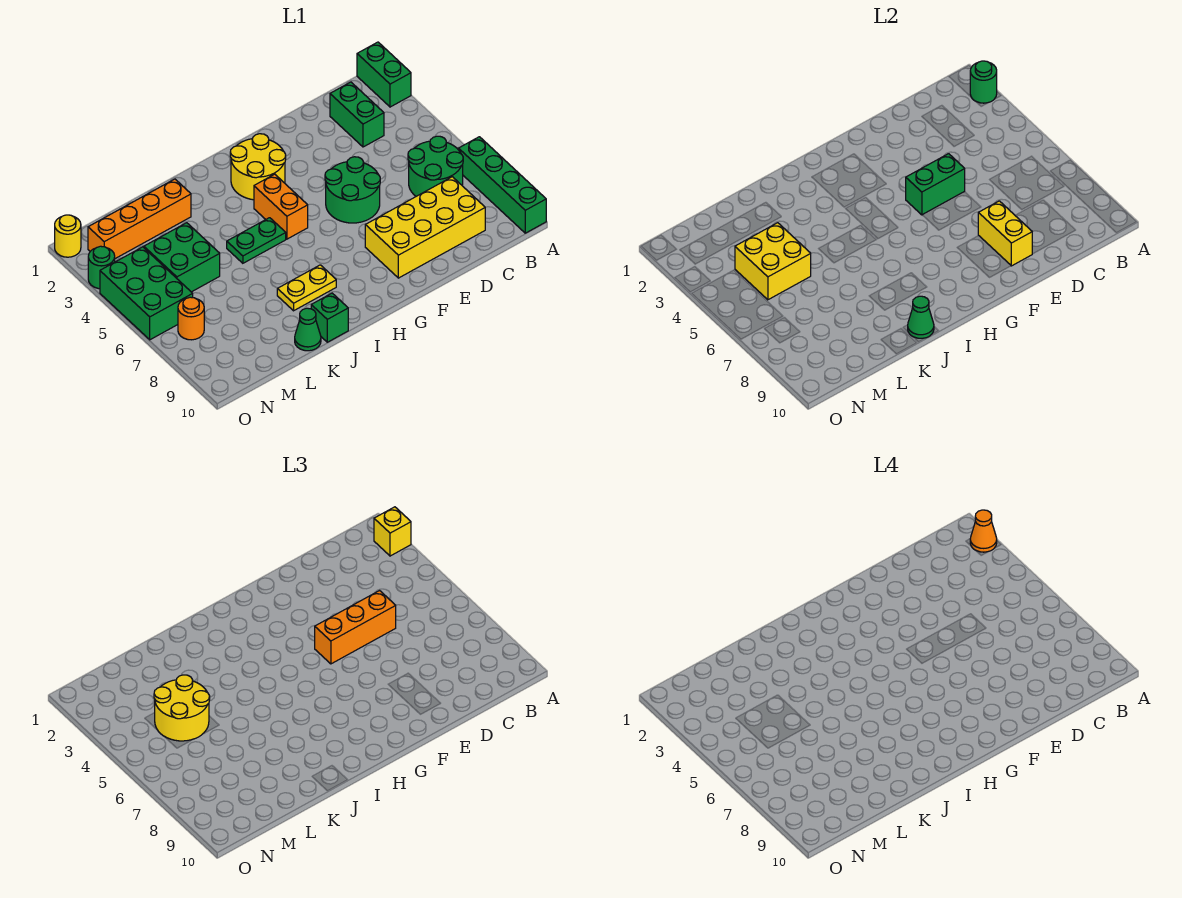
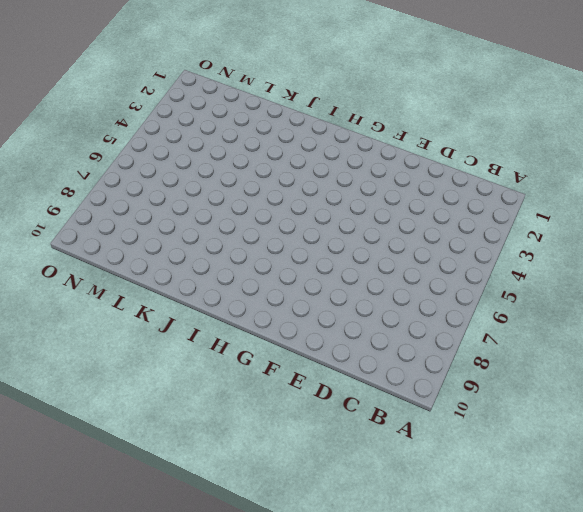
none -> green brick A1:A2 level 1
none -> green brick A7:A10 level 1
none -> green round brick B6:C7 level 1

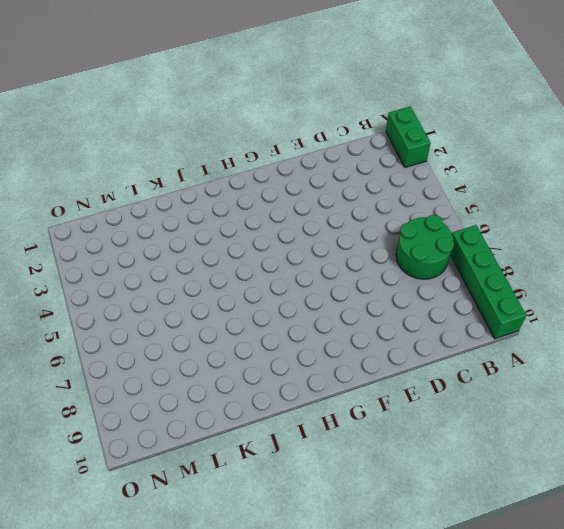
none -> green brick C2:C3 level 1
none -> yellow brick C8:F9 level 1
none -> green round brick E5:F6 level 1

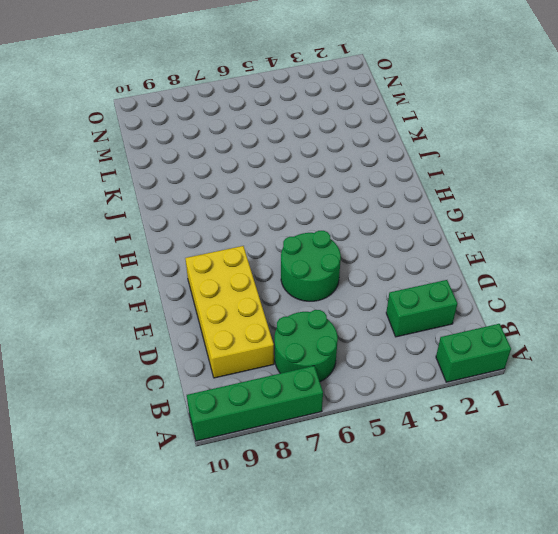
none -> yellow round brick G2:H3 level 1
none -> orange brick H4:H5 level 1
none -> green plate I5:J5 level 1

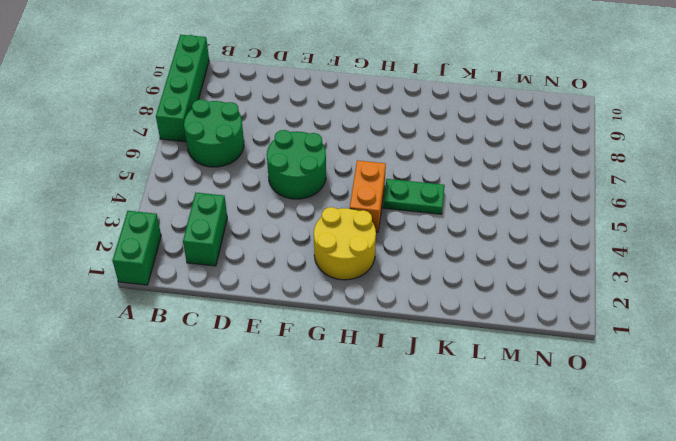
none -> yellow brick C8:F9 level 1
none -> yellow plate I8:J8 level 1
none -> green brick J10 level 1

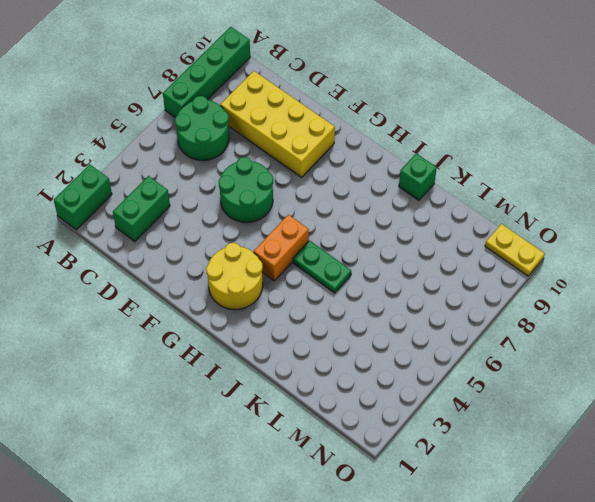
yellow plate N10:O10 level 1 -> yellow plate I8:J8 level 1
none -> orange brick K2:N2 level 1
none -> green cone K10 level 1
none -> green brick L4:M5 level 1

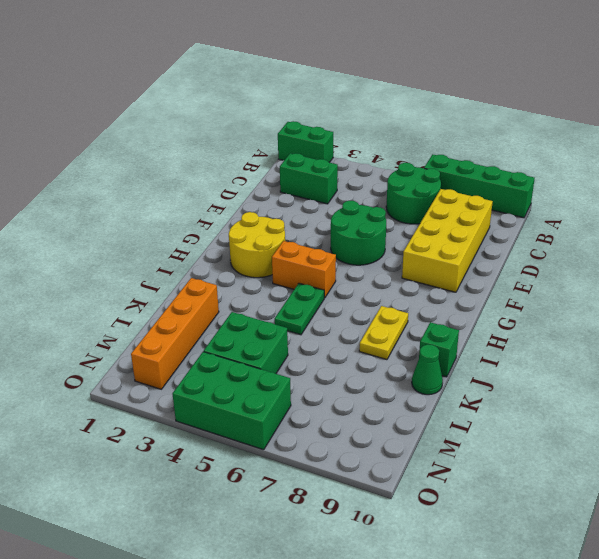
none -> orange round brick N7 level 1
none -> yellow round brick O1 level 1
none -> green round brick O3 level 1

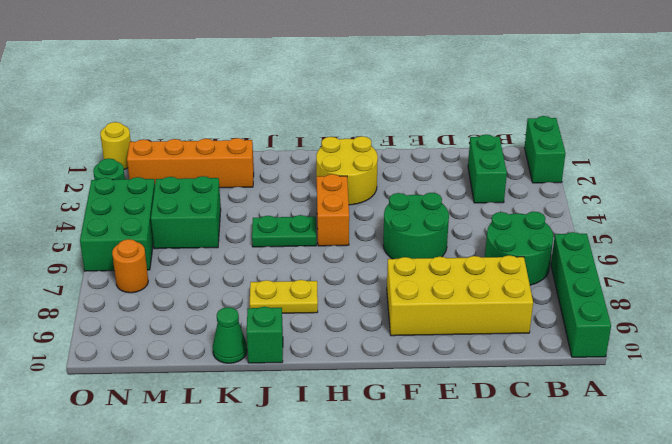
none -> green round brick A2 level 2
none -> green brick E5:F5 level 2
none -> yellow brick E8:E9 level 2

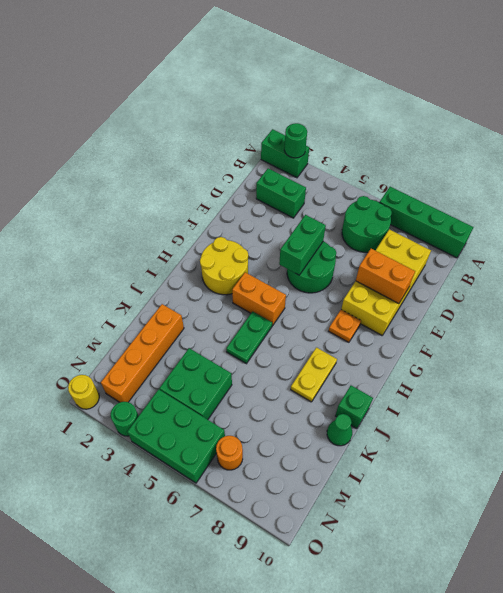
orange brick E8:E9 level 2 -> yellow brick E8:E9 level 2
orange plate G8 level 1 -> none
none -> green cone J10 level 2
none -> yellow brick L4:M5 level 2
none -> yellow brick A2 level 3

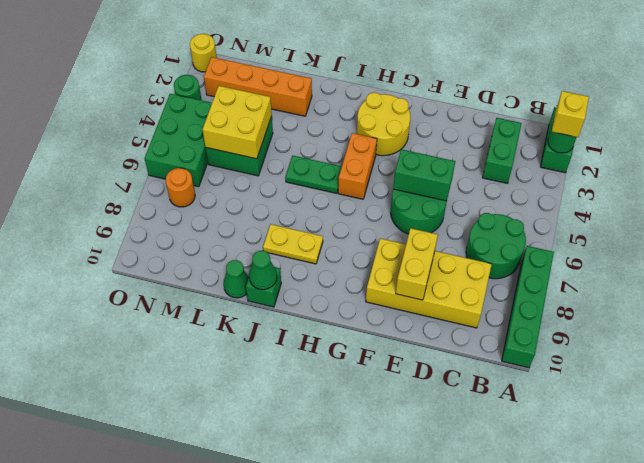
none -> orange brick D5:F5 level 3
none -> yellow round brick L4:M5 level 3
none -> orange cone A2 level 4

